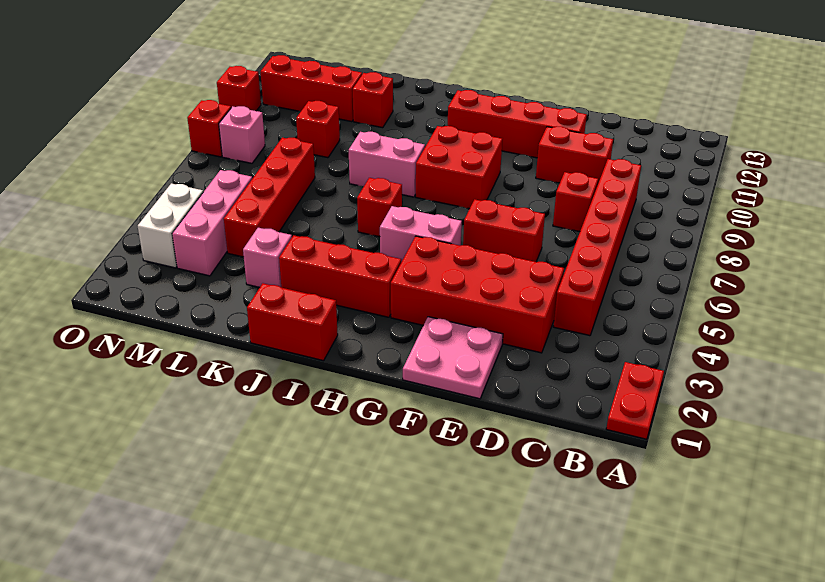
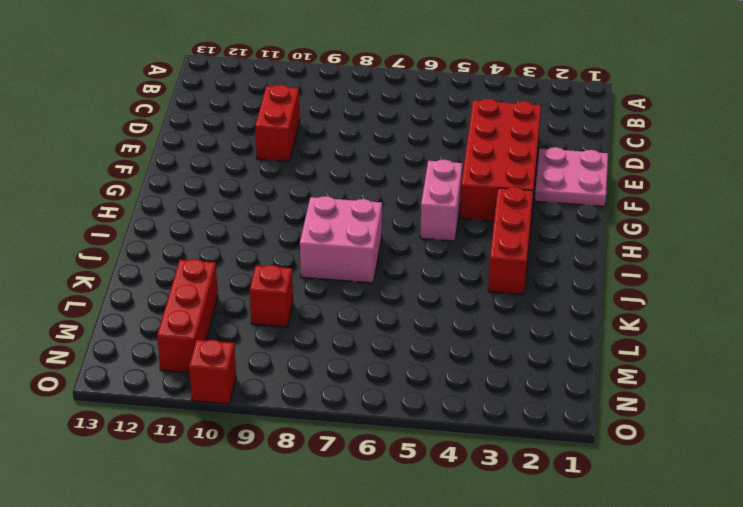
pink brick I7:J8 level 1 -> pink brick I8:J8 level 1
none -> red plate A1:A2 level 1
none -> red brick C4:C9 level 1
none -> red brick D8 level 1

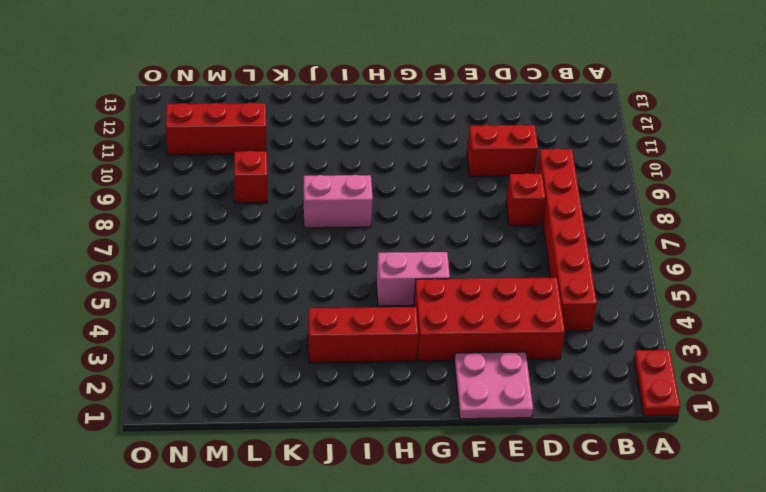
none -> red brick E6:F6 level 1
none -> red brick E11:H11 level 1
none -> red brick G8:H9 level 1

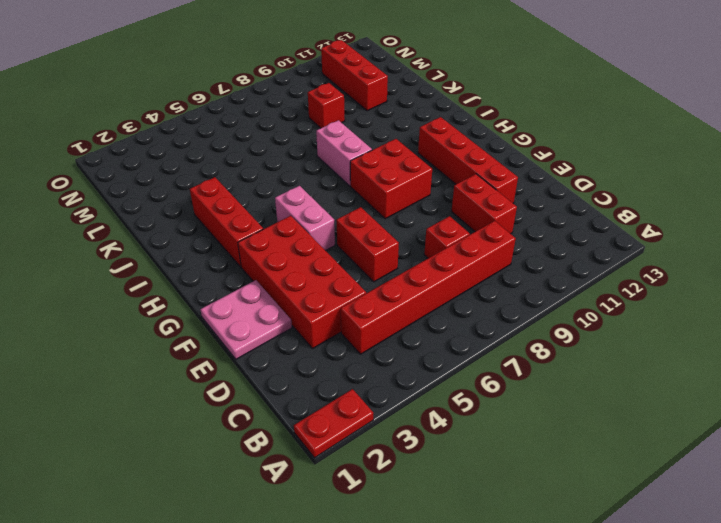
none -> red brick I1:J1 level 1
none -> red brick I6 level 1
none -> pink brick K3 level 1

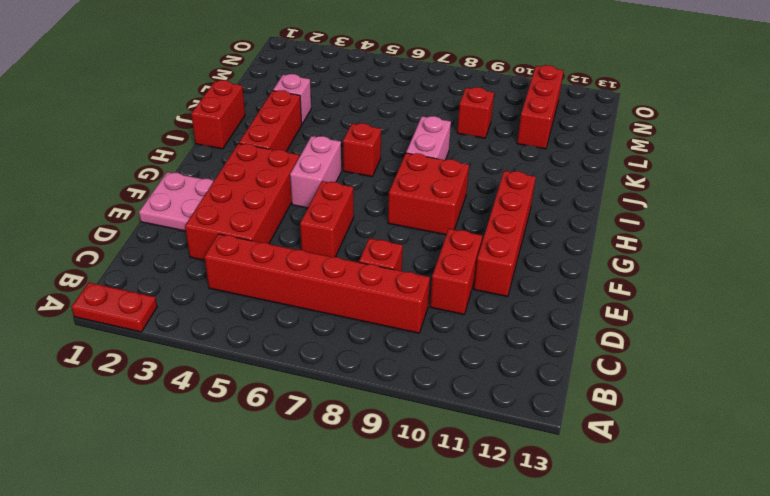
none -> red brick K11 level 1
none -> red brick L4:L7 level 1
none -> pink brick M3:M5 level 1

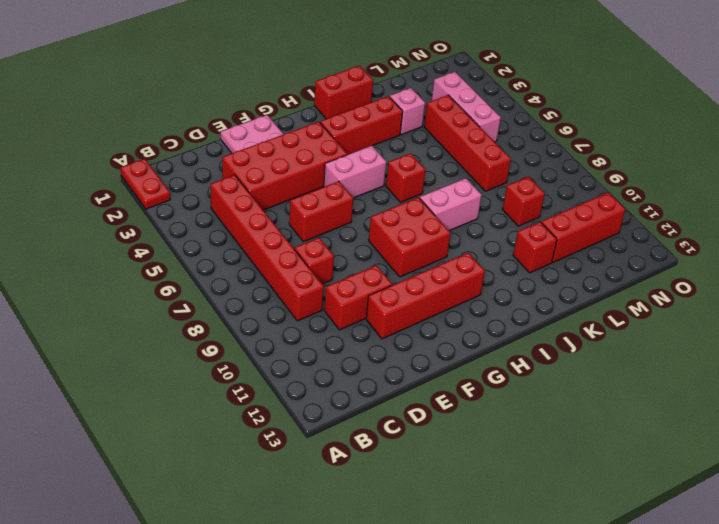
none -> white brick N3:N4 level 1
none -> pink brick N8 level 1
none -> red brick O8 level 1

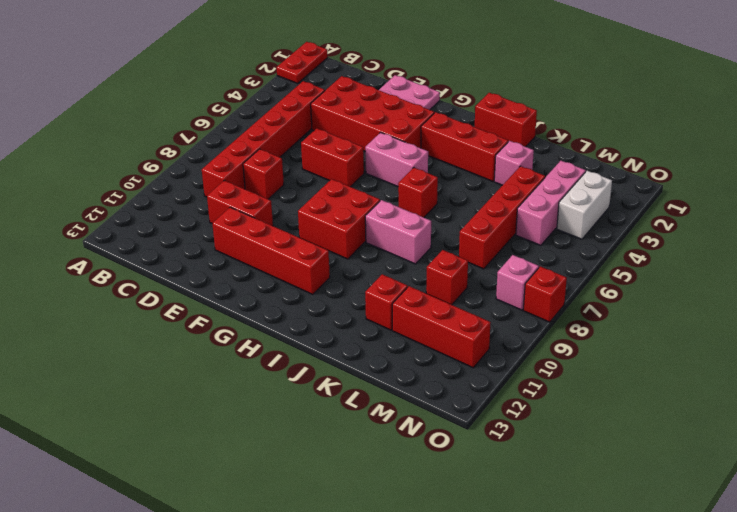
none -> red brick O10 level 1

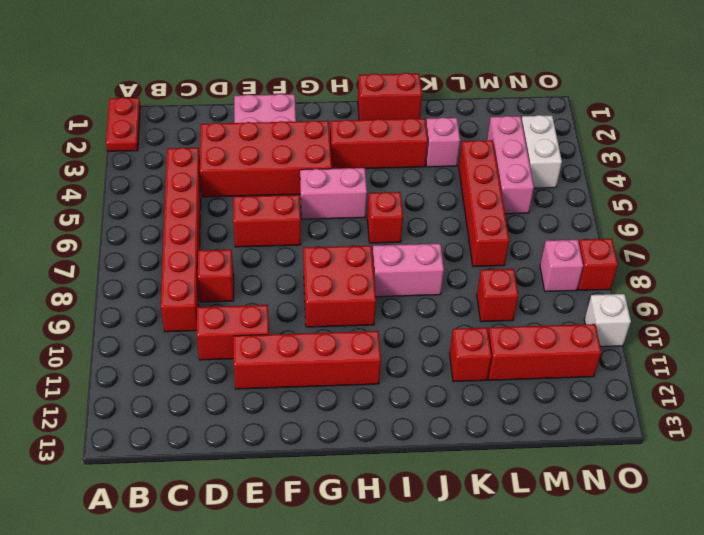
white brick O10 level 1 -> red brick O10 level 1

